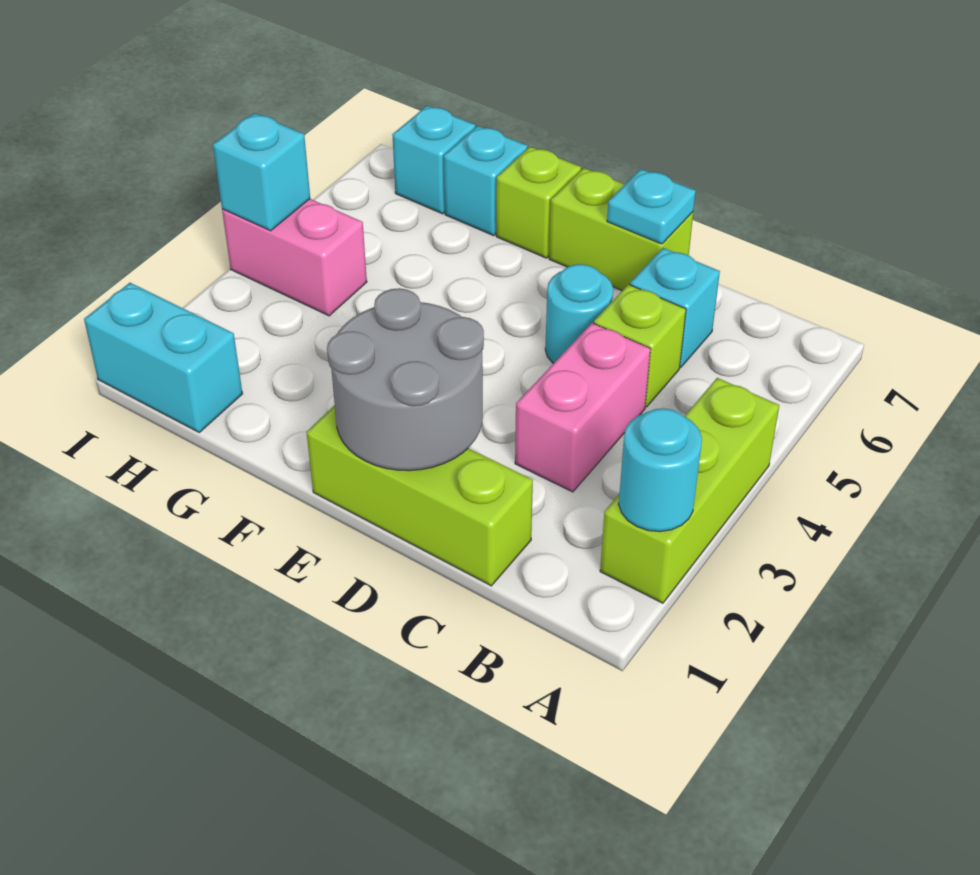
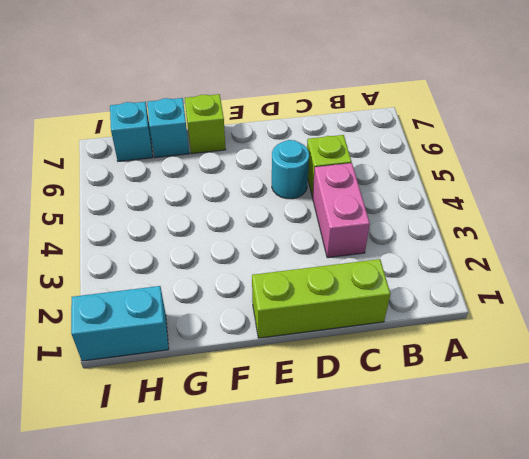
none -> lime brick A2:A4 level 1
none -> cyan brick C6 level 1
none -> lime brick D7:E7 level 1

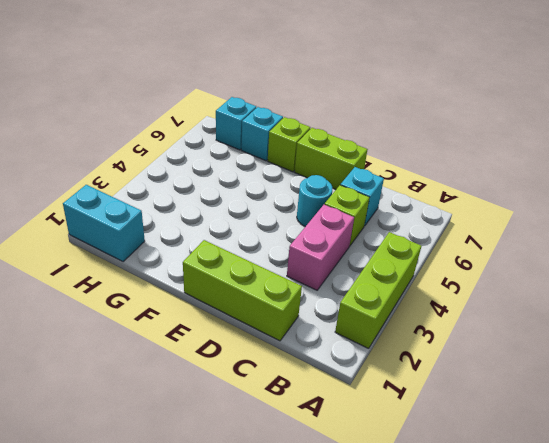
none -> pink brick H4:I4 level 1
none -> cyan round brick A2 level 2
none -> grey round brick D1:E2 level 2

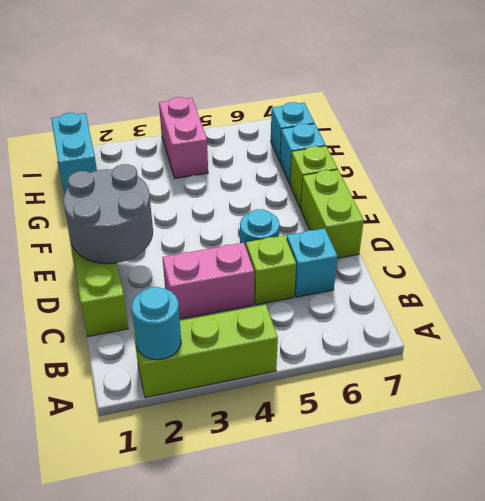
none -> cyan plate D7 level 2
none -> cyan brick I4 level 2

